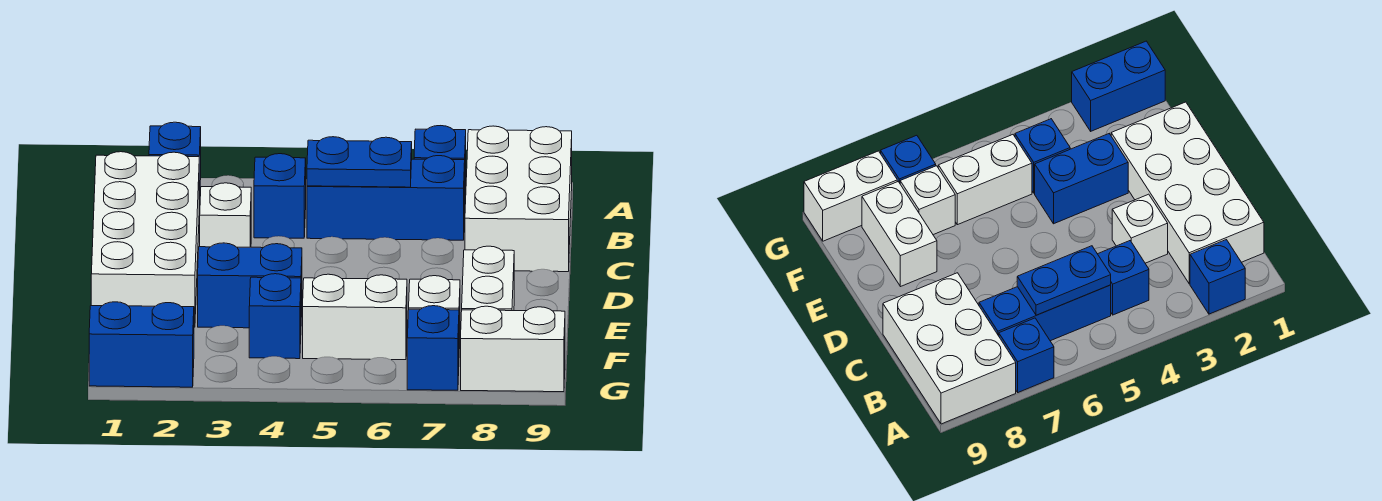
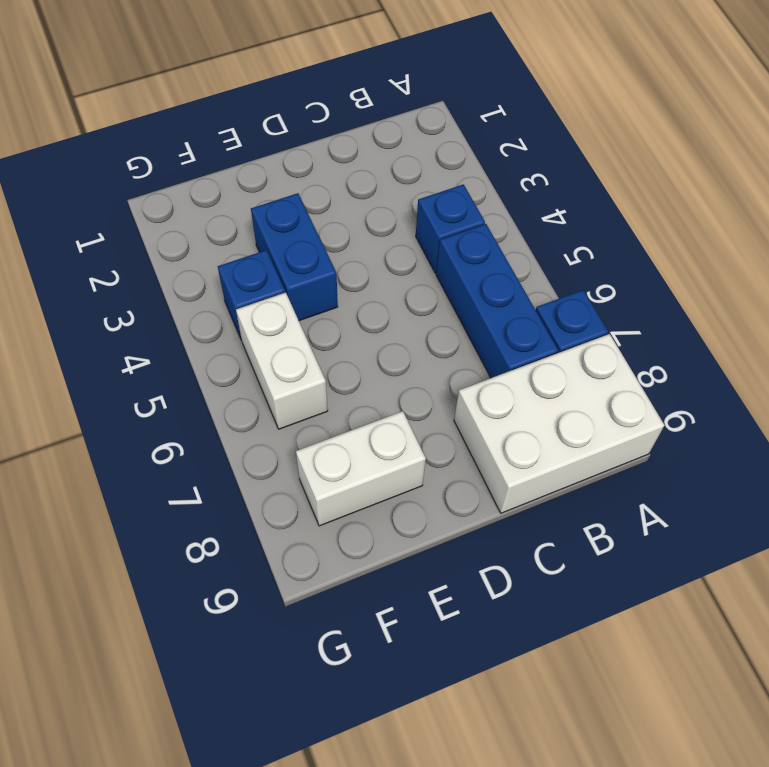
none -> blue brick A2 level 1
none -> white brick B1:E2 level 1
none -> white brick C3 level 1

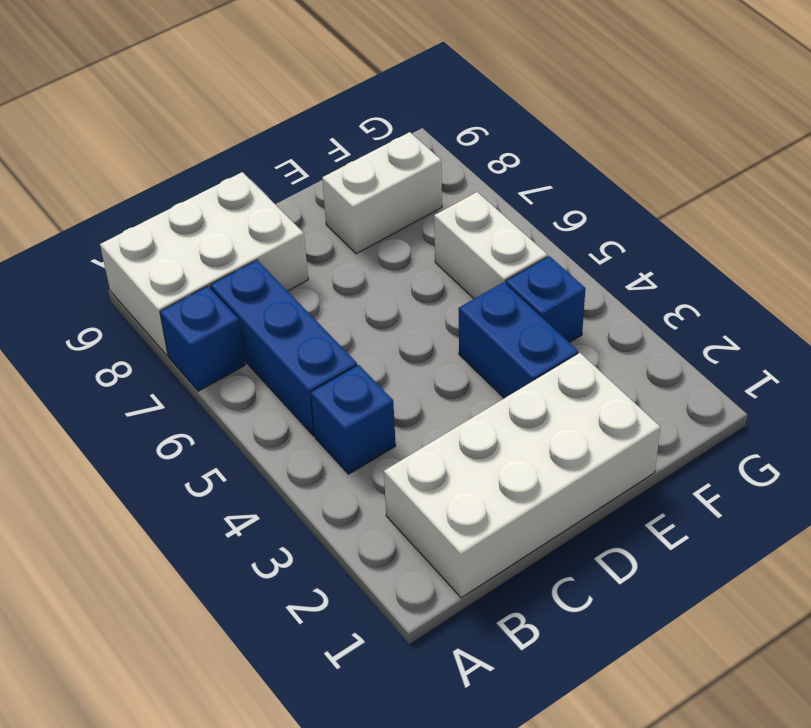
none -> blue brick A2 level 1
none -> white brick C3 level 1
none -> white brick F7 level 1

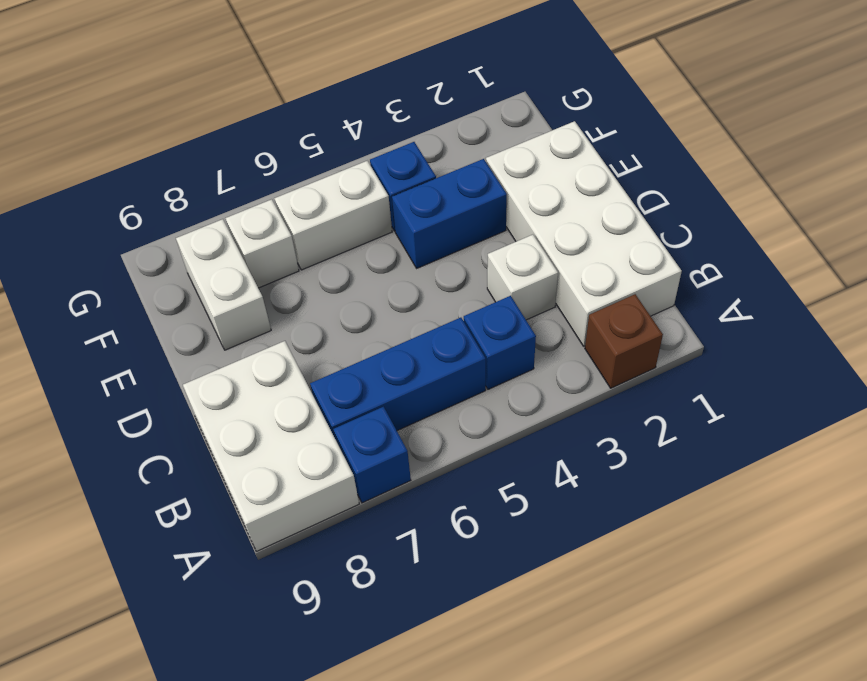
brown brick A2 level 1 -> blue brick A2 level 1
none -> blue brick G1:G2 level 1
none -> blue brick G7 level 1
none -> white brick G8:G9 level 1

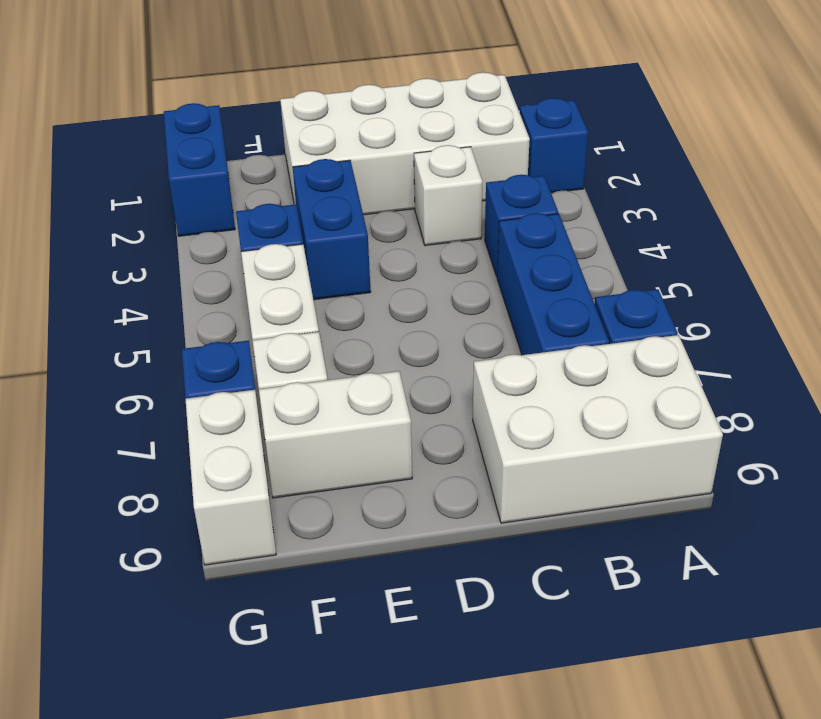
none -> blue plate B5:B6 level 2

